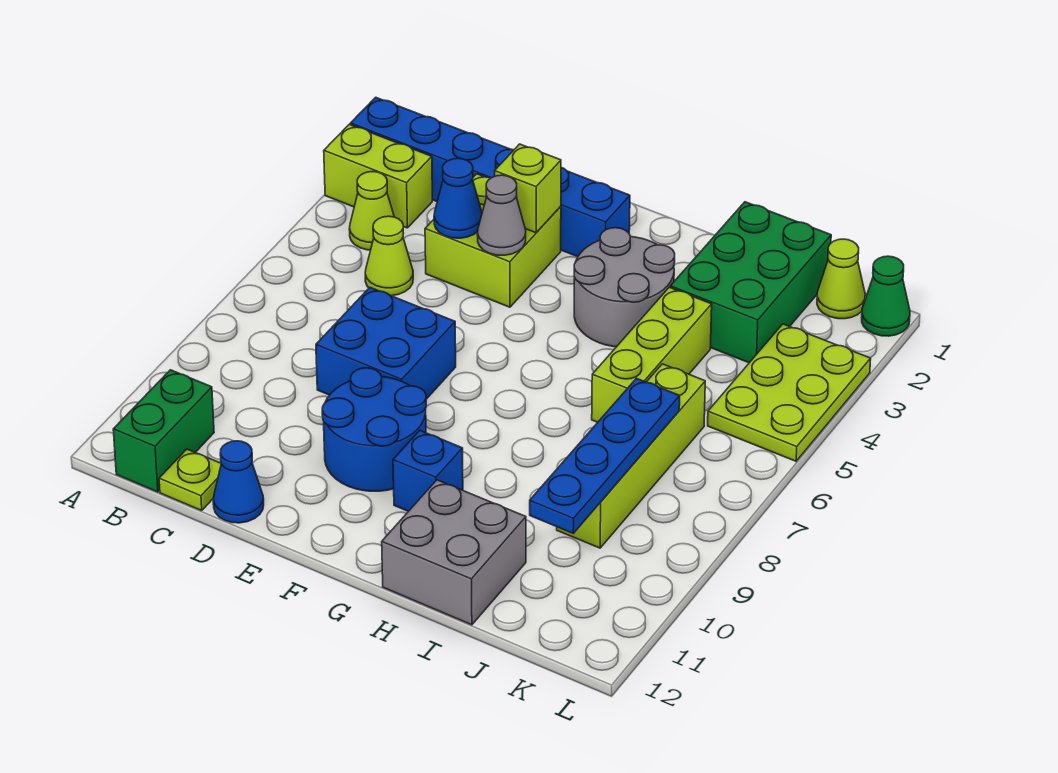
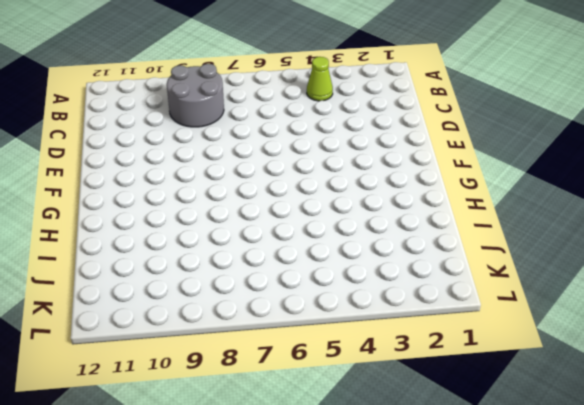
grey round brick B8:C9 level 1 -> grey round brick G3:H4 level 1
none -> blue brick A2:F2 level 1
none -> lime brick A3:B3 level 1
none -> green brick B11:B12 level 1

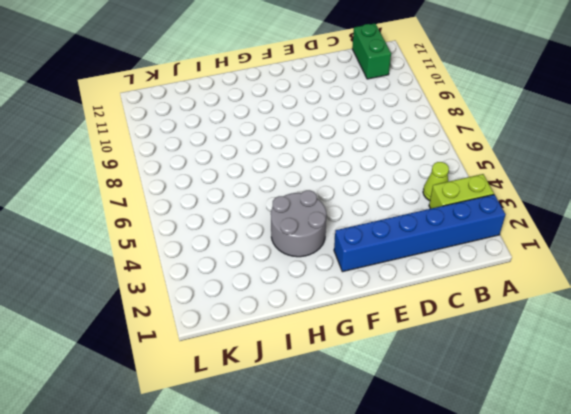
none -> lime cone C5 level 1
none -> lime plate C12 level 1
none -> lime brick D3:E4 level 1

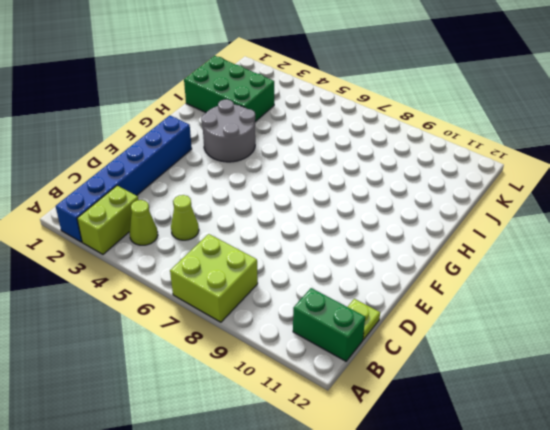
lime brick A7:B8 level 1 -> lime brick D3:E4 level 1
none -> blue brick D7:E8 level 1
none -> blue cone D12 level 1
none -> blue round brick E9:F10 level 1

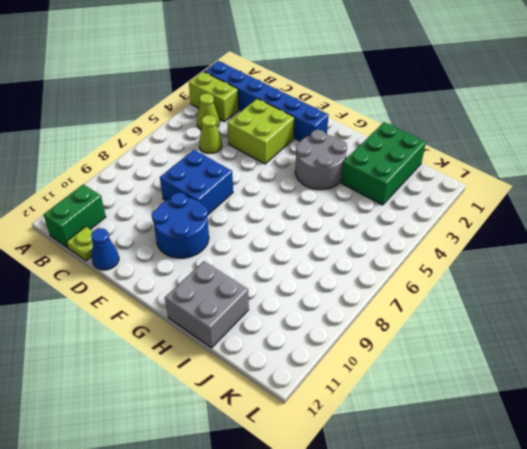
none -> blue brick G10 level 1
none -> lime brick I4:I6 level 1
none -> lime brick J6:J9 level 1

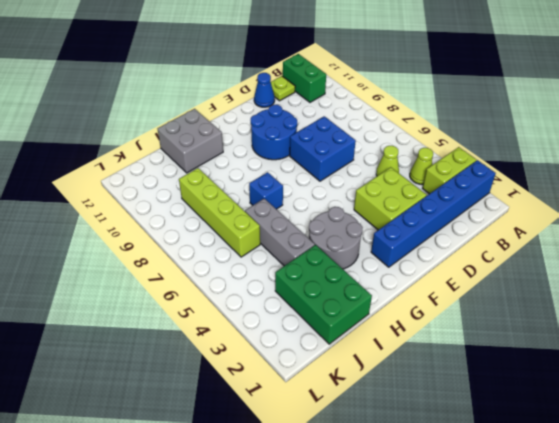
blue brick H7 level 1 -> blue brick G10 level 1
grey brick I4:I6 level 1 -> lime brick I4:I6 level 1
none -> lime cone K1 level 1
none -> lime plate K3:L5 level 1
none -> green cone L1 level 1

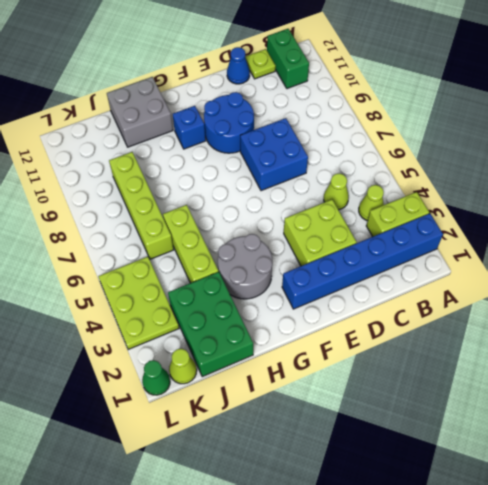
none -> blue cone D4 level 2
none -> lime brick E3 level 2
none -> grey cone E4 level 2

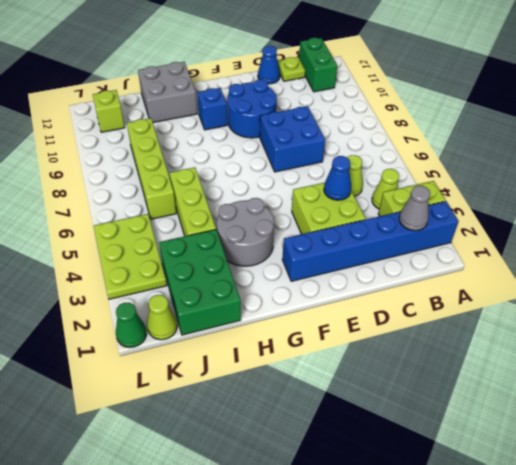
grey cone B2 level 2 -> grey cone E4 level 2
lime brick K11 level 1 -> lime brick E3 level 2
none -> blue plate J7:J10 level 2

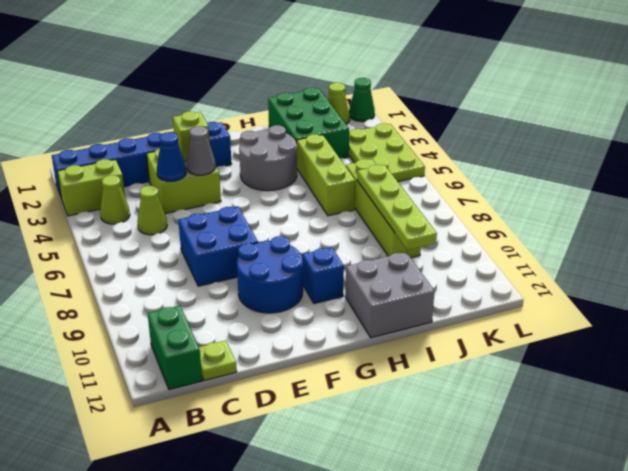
lime plate J7:J10 level 2 -> blue plate J7:J10 level 2
none -> blue cone D12 level 1

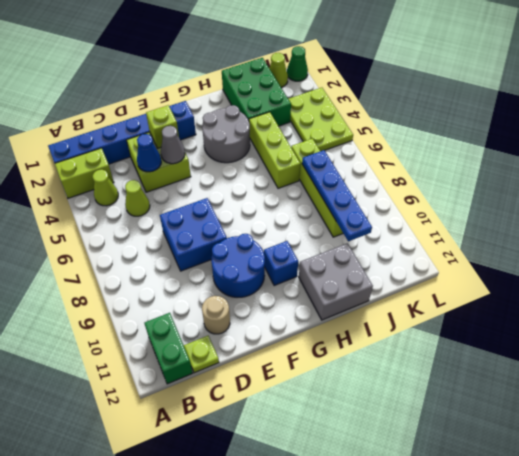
tan round brick D11 level 1 -> none
none -> blue cone D12 level 1

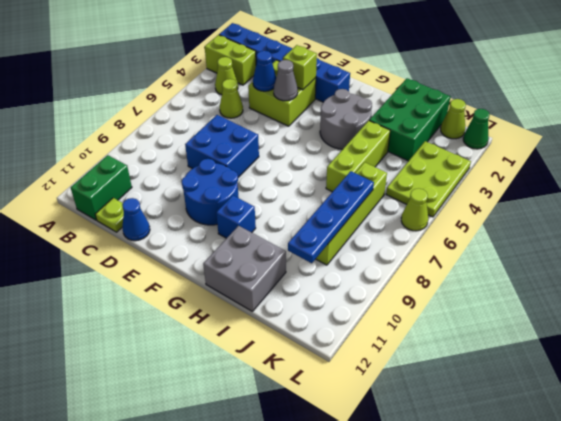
lime cone L6 level 1 -> none

